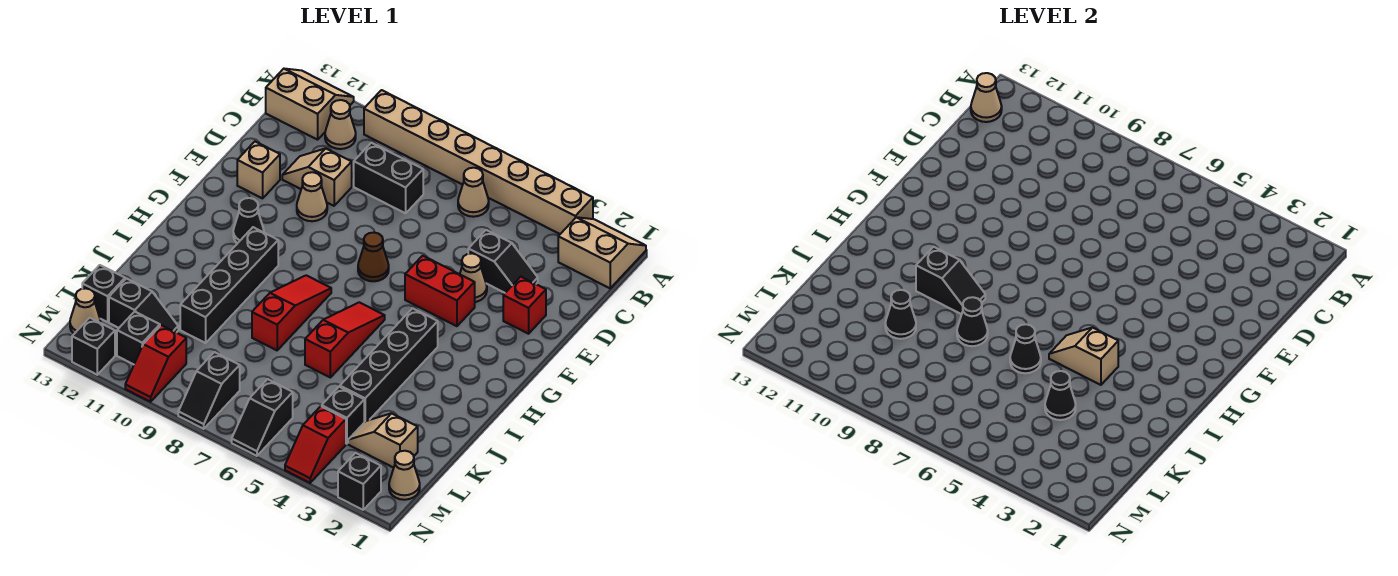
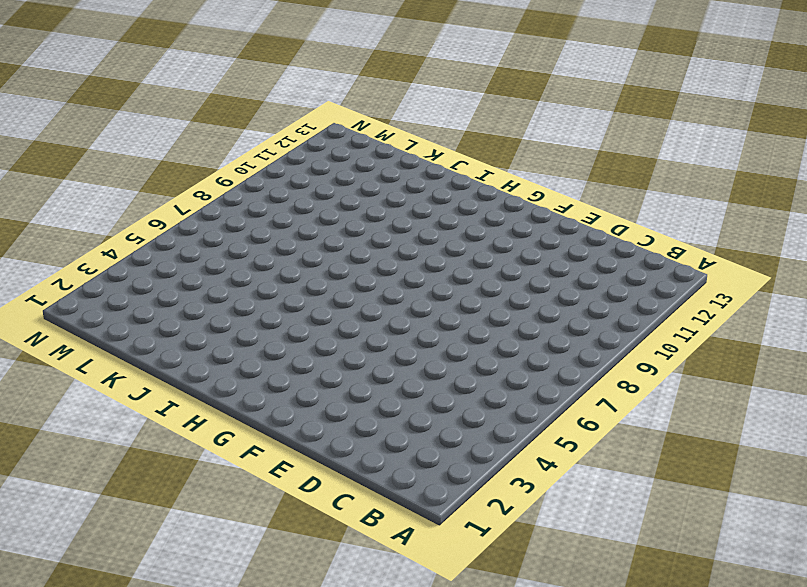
none -> tan slope A1:B2 level 1 top B
none -> tan brick A3:A10 level 1
none -> tan slope A12:B13 level 1 top B
none -> tan cone B6 level 1

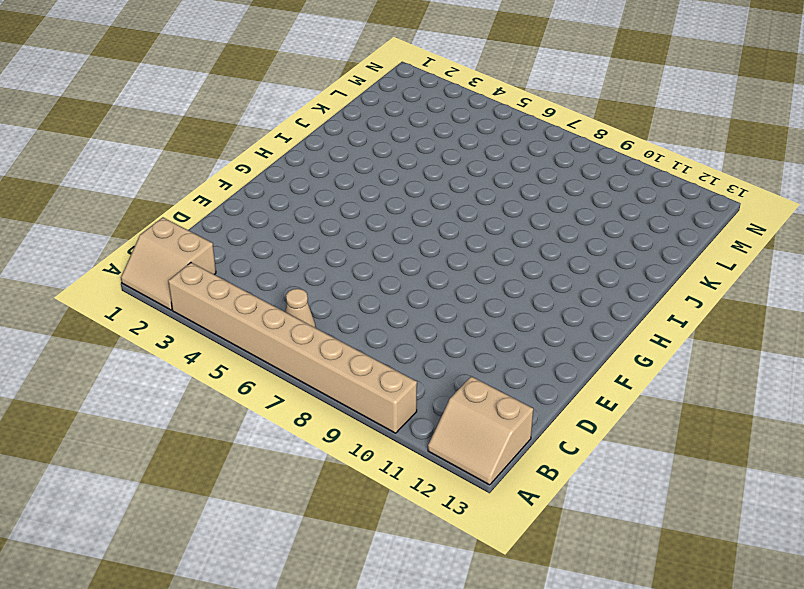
none -> tan cone B11 level 1
none -> black brick C8:C9 level 1
none -> black slope D3:D4 level 1 top 4
none -> tan slope D10:D11 level 1 top 10

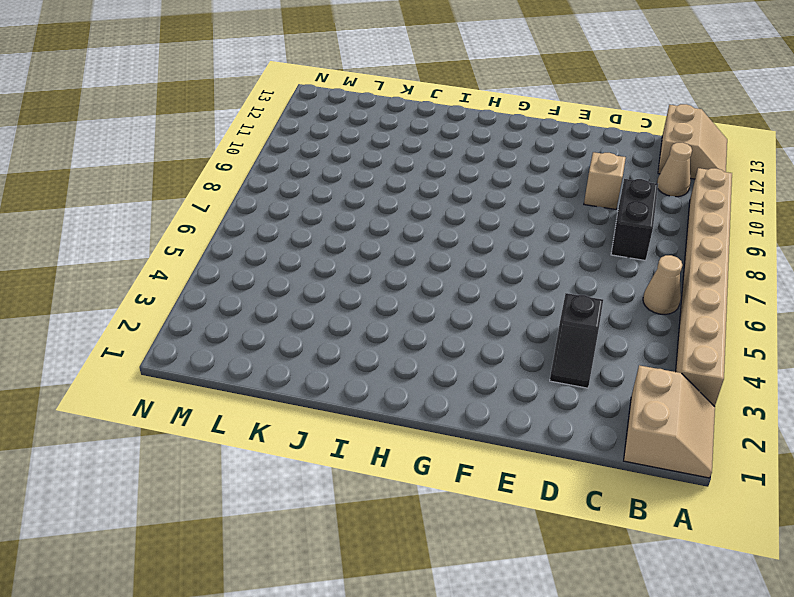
none -> red brick E2 level 1
none -> tan cone E4 level 1
none -> tan cone E10 level 1
none -> tan brick E12 level 1

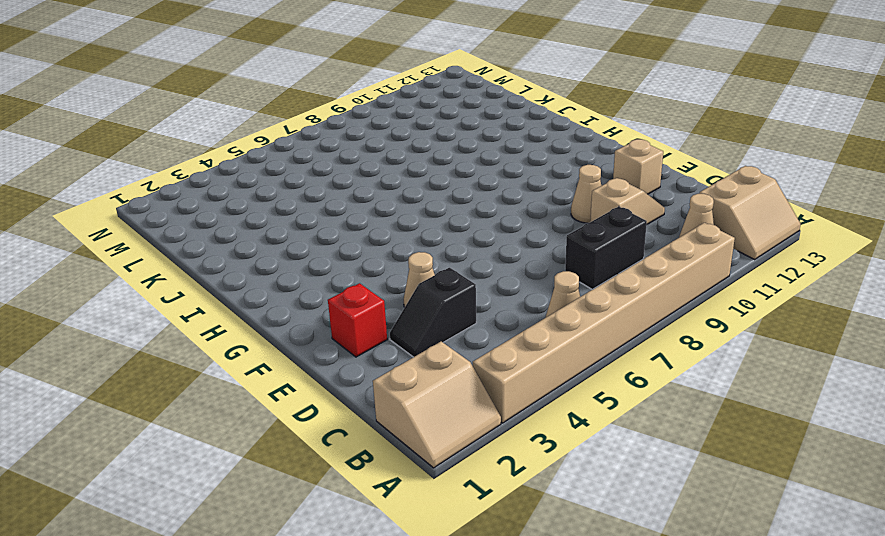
none -> red brick F4:F5 level 1
none -> brown cone F7 level 1
none -> black cone G11 level 1
none -> black brick H4:K4 level 1

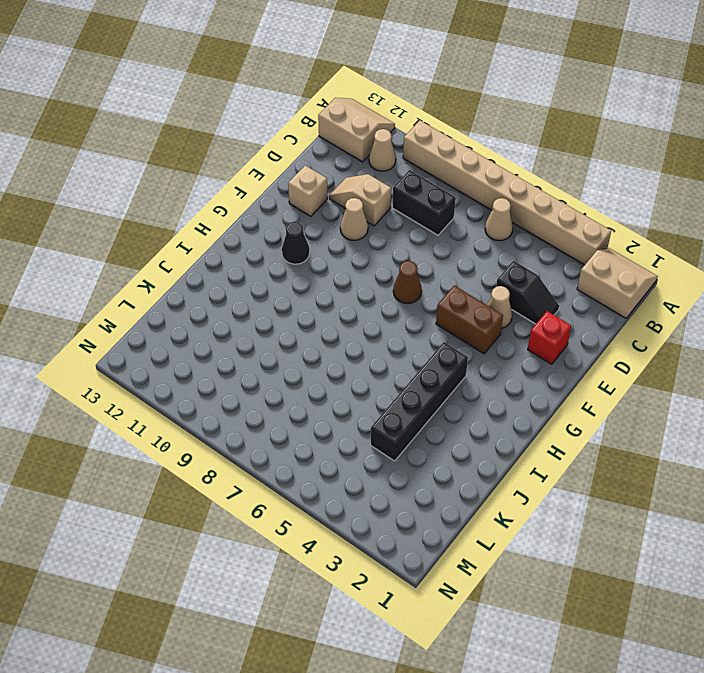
brown brick F4:F5 level 1 -> red brick F4:F5 level 1
none -> red slope H6:J6 level 1 top J
none -> red slope H8:J8 level 1 top J
none -> black brick H10:K10 level 1
none -> tan slope L2:L3 level 1 top 2

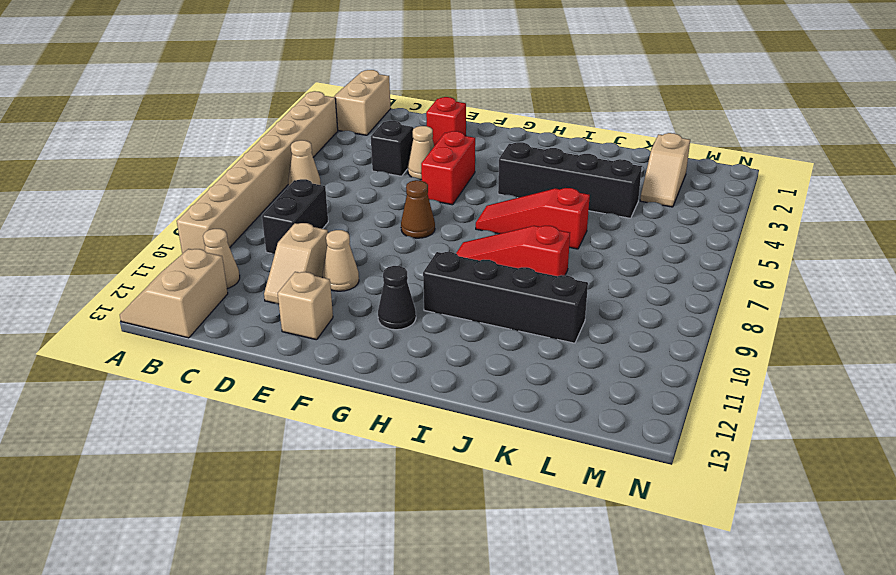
none -> black brick L4 level 1
none -> black slope L11:L12 level 1 top 12
none -> black brick L13 level 1
none -> tan cone M1 level 1

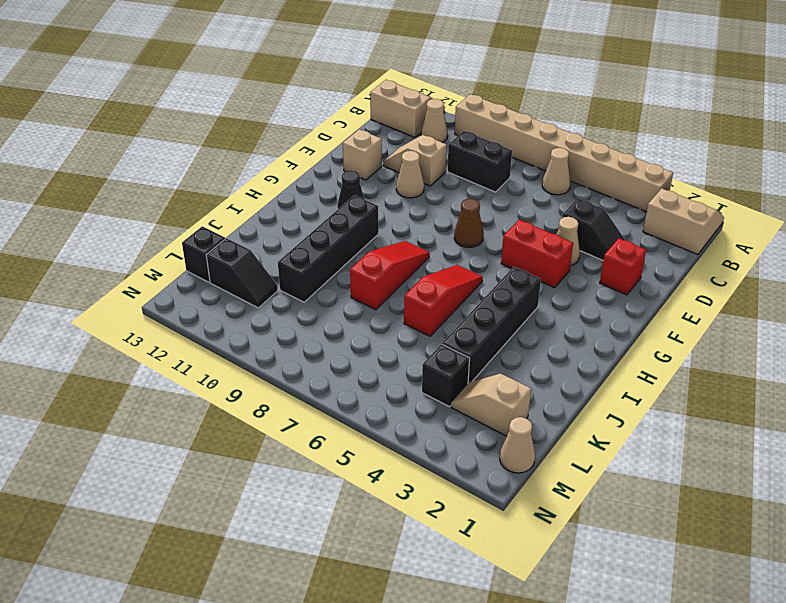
none -> red slope M4:N4 level 1 top M
none -> black slope M6:N6 level 1 top M
none -> black slope M8:N8 level 1 top M
none -> red slope M10:N10 level 1 top M

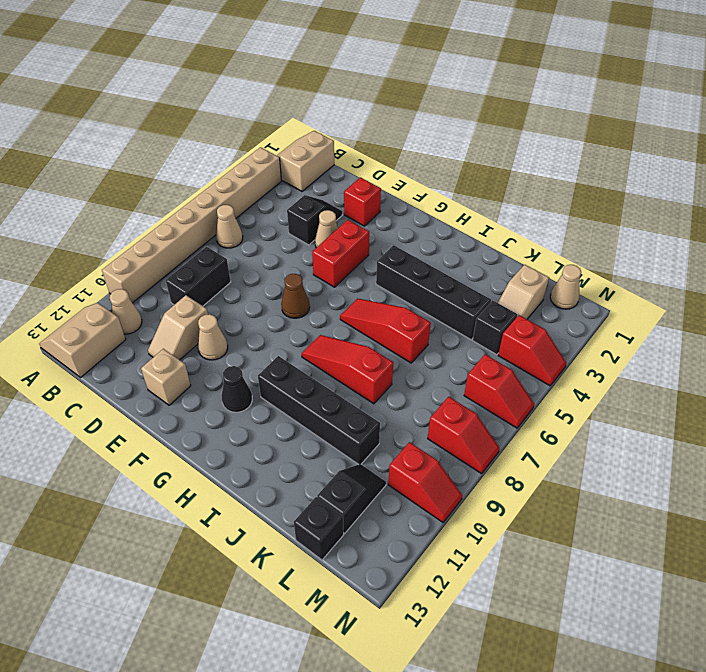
red slope M6:N6 level 1 top M -> black slope M6:N6 level 1 top M
red slope M8:N8 level 1 top M -> black slope M8:N8 level 1 top M
none -> black brick M11 level 1
none -> tan cone M13 level 1
none -> black brick N2 level 1
none -> black brick N12 level 1

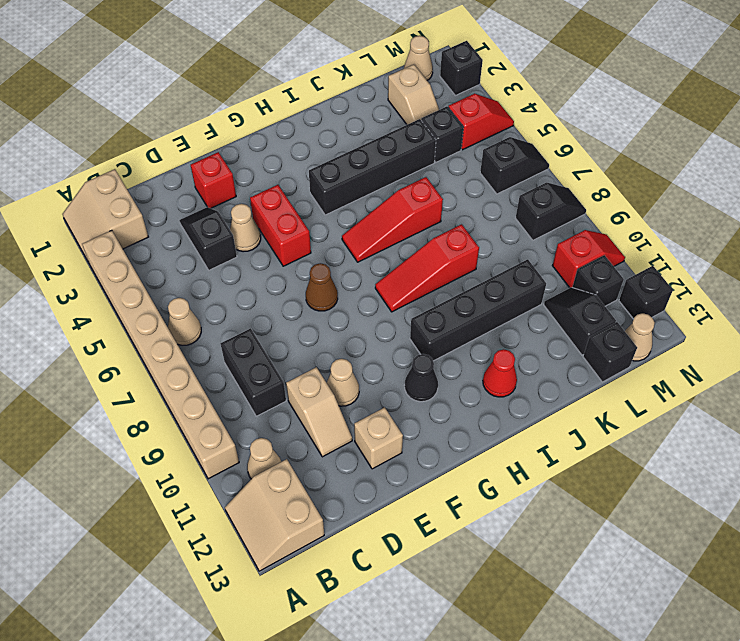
red cone I12 level 1 -> none
none -> tan cone B13 level 2
none -> tan slope I4:I5 level 2 top 4
none -> black slope I9:I10 level 2 top 10
none -> black cone J6 level 2

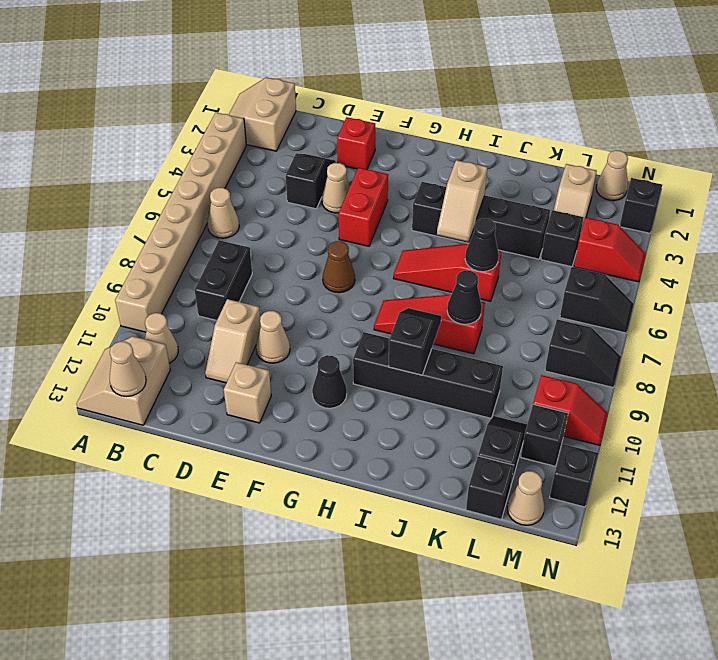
none -> black cone K4 level 2
none -> black cone K10 level 2

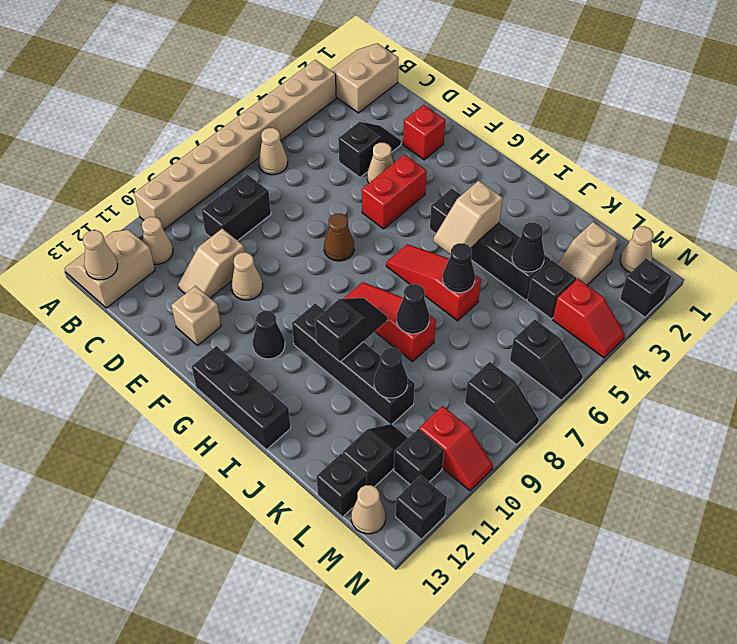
black brick G13:I13 level 1 -> none

